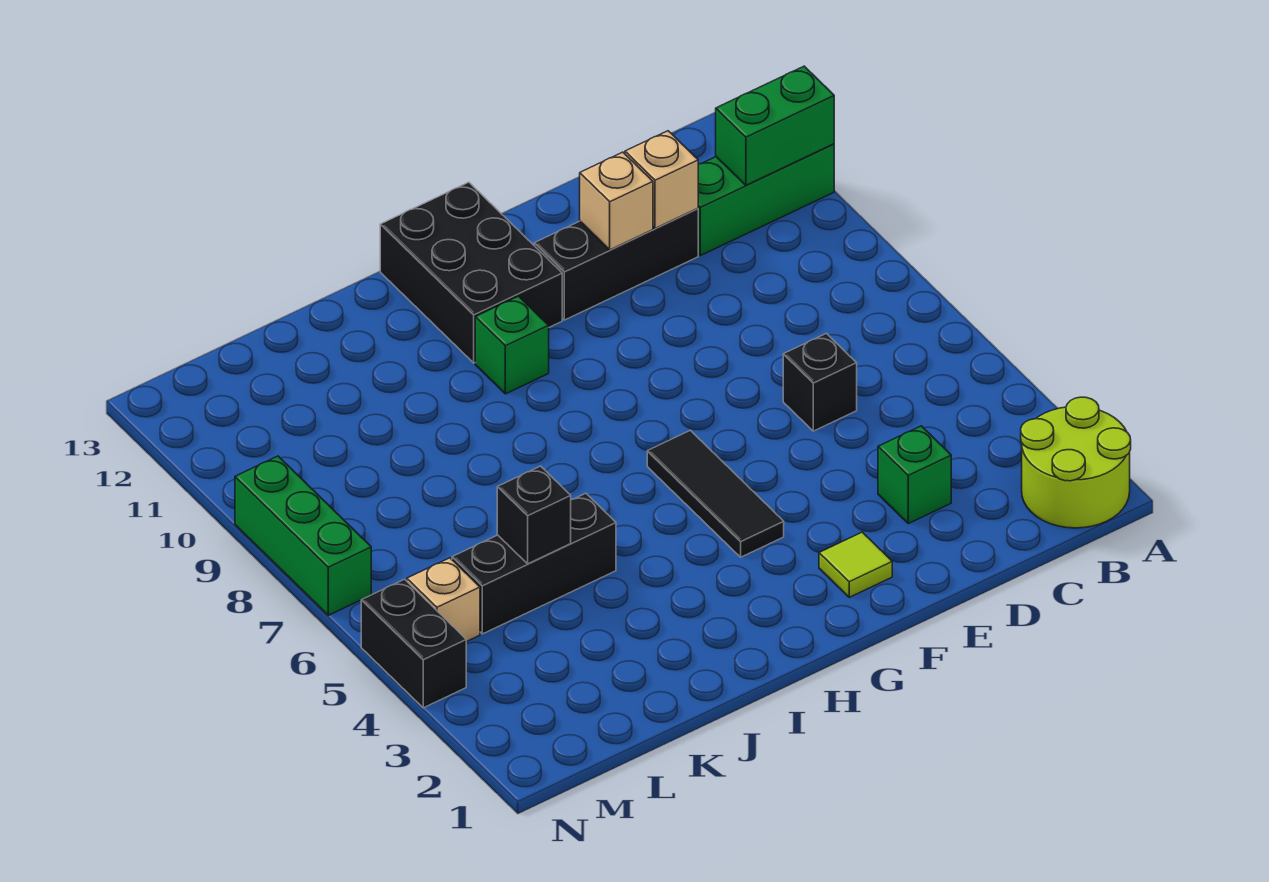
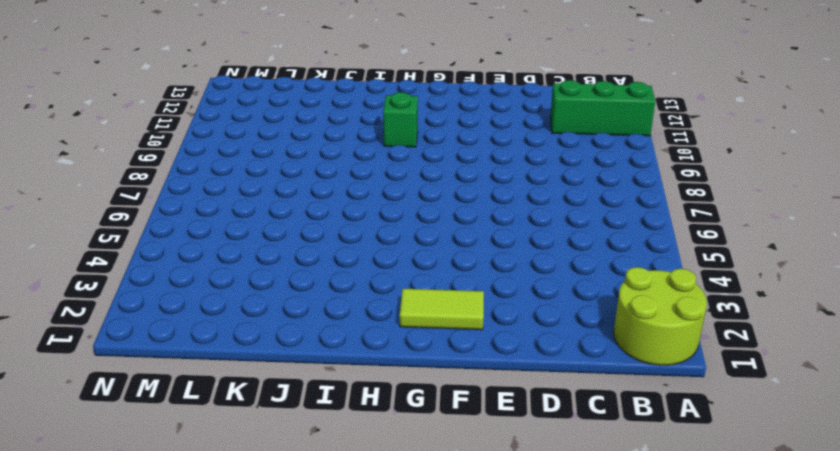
lime tile F2:G2 level 1 -> lime tile F2 level 1
none -> green brick D3 level 1
none -> black brick D6 level 1
none -> black brick D11:F11 level 1

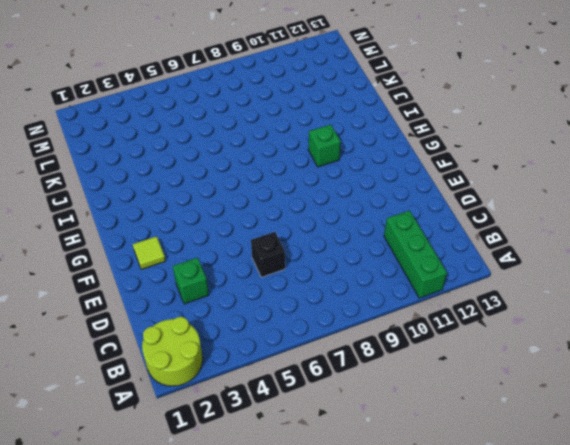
none -> black brick D11:F11 level 1
none -> black tile G4:G6 level 1
none -> black brick G11:H13 level 1

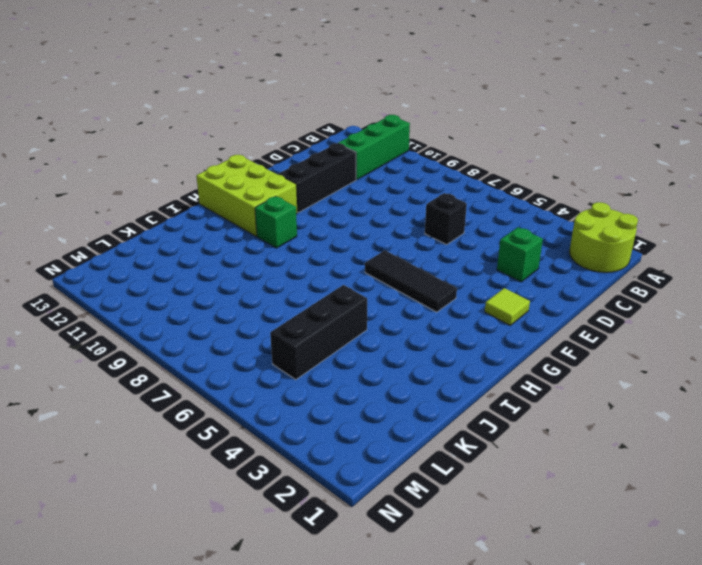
lime brick G11:H13 level 1 -> black brick G11:H13 level 1
none -> tan brick M5 level 1
none -> black brick N4:N5 level 1
none -> green brick N7:N9 level 1

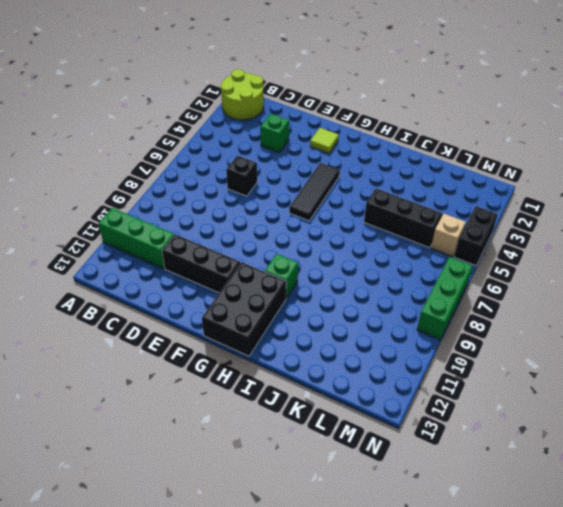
none -> green brick A11:B11 level 2
none -> tan brick D11 level 2
none -> tan brick E11 level 2

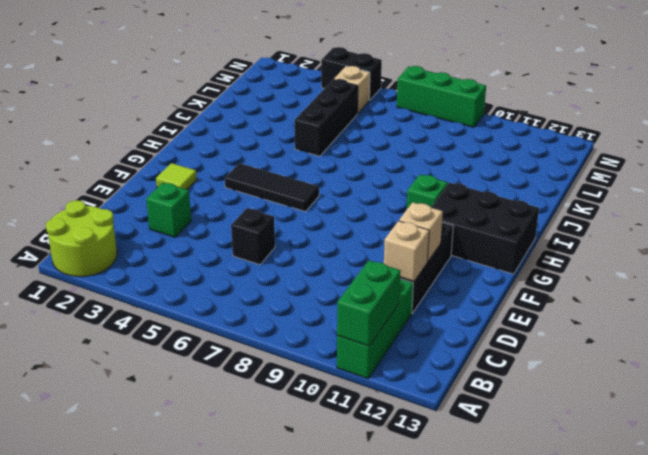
none -> black brick K5 level 2

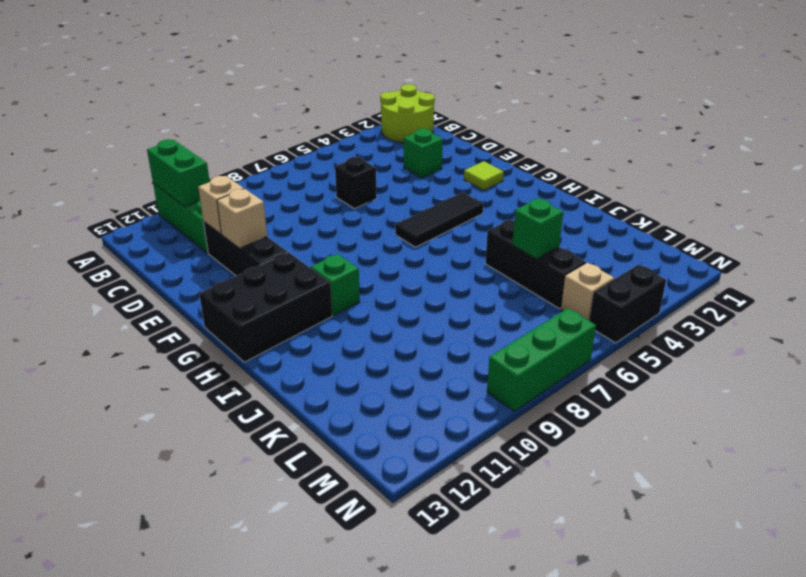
green brick K5 level 2 -> black brick K5 level 2

